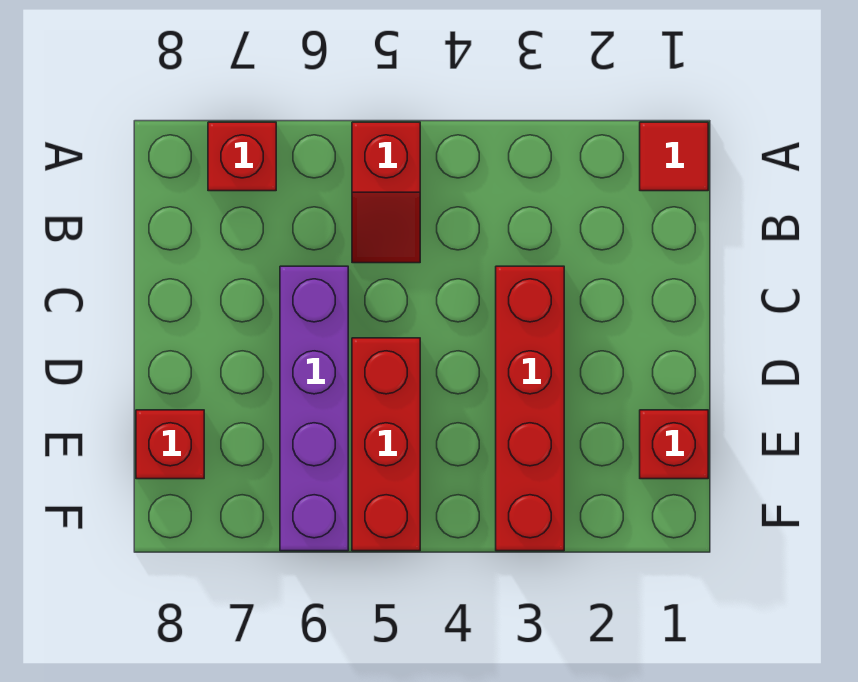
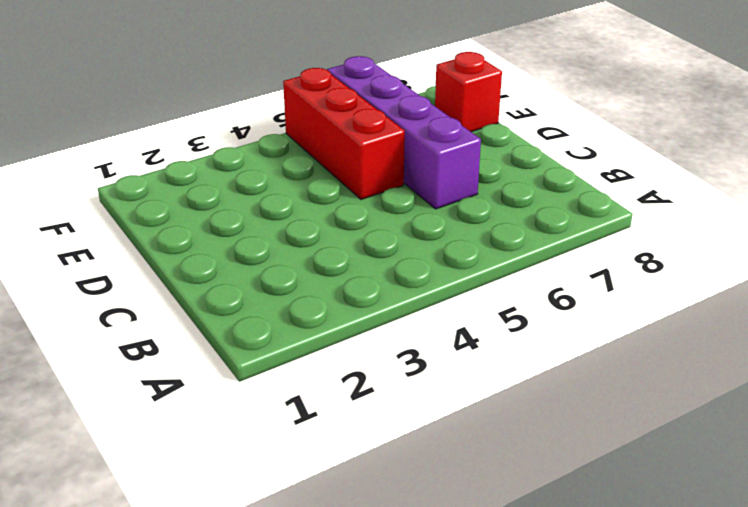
none -> red tile A1 level 1
none -> red slope A5:B5 level 1 top A

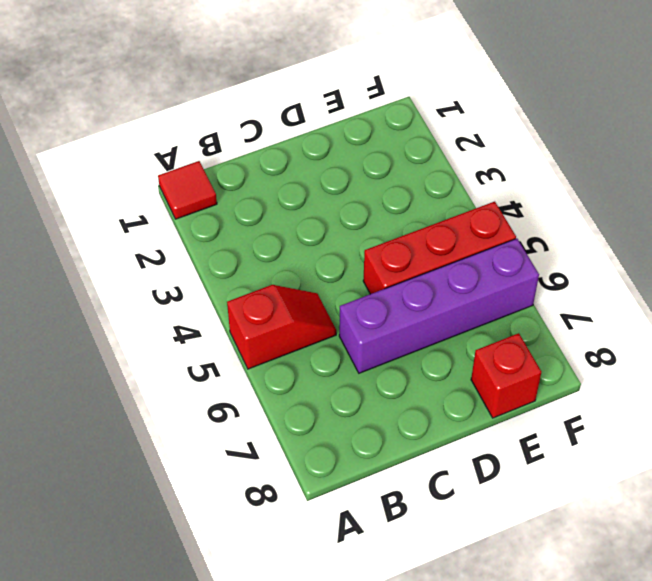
none -> red brick A7 level 1
none -> red brick C3:F3 level 1

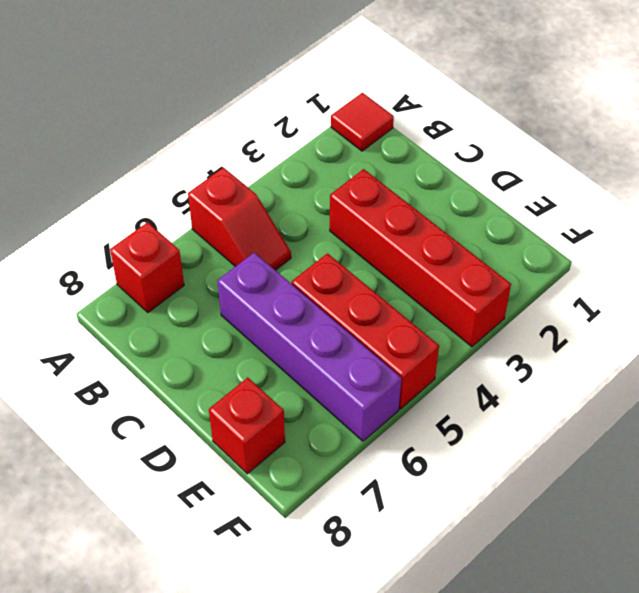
none -> red brick E1 level 1

